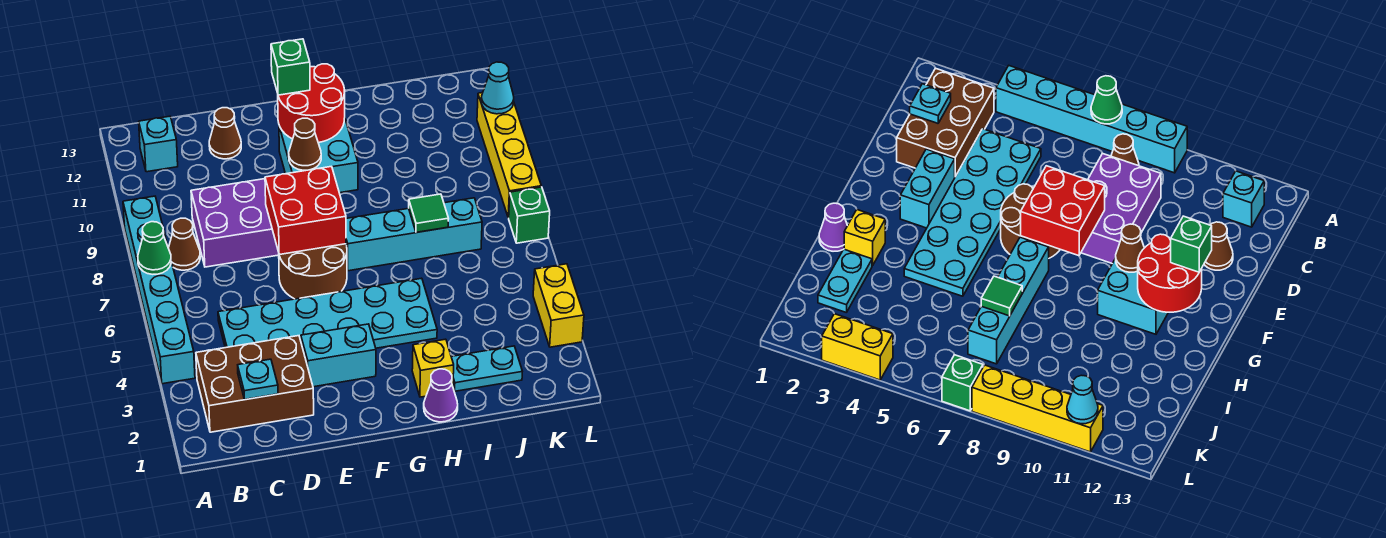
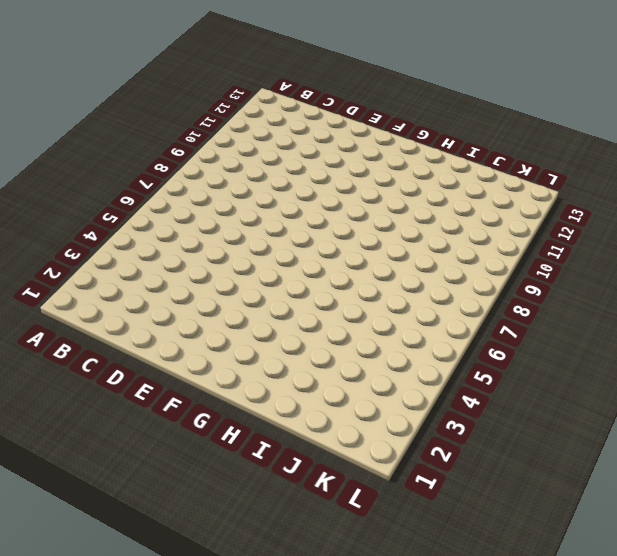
none -> cyan brick A4:A9 level 1
none -> brown brick B2:D3 level 1
none -> brown cone B8 level 1

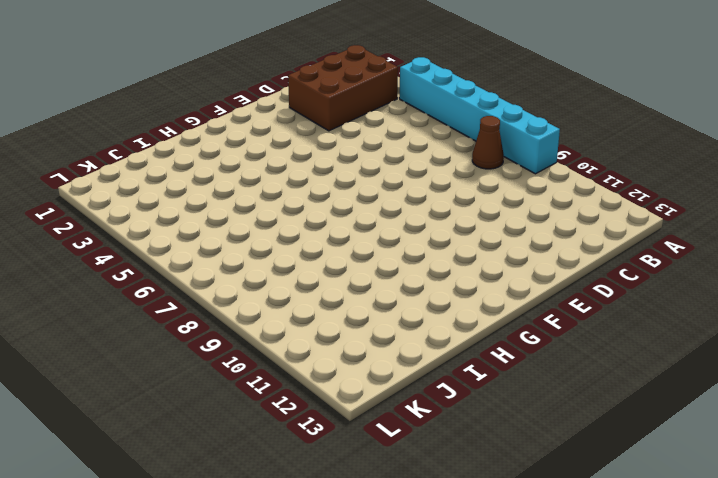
none -> cyan brick B12 level 1
none -> cyan plate C4:H5 level 1
none -> purple brick C8:E9 level 1

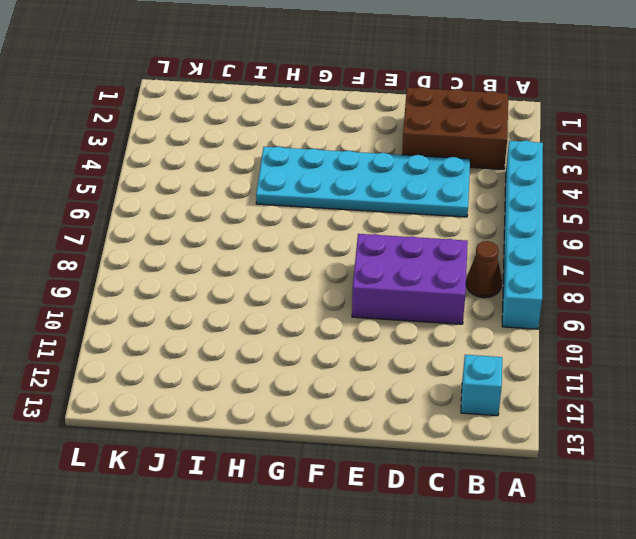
none -> brown cone D12 level 1
none -> cyan brick E3:F3 level 1
none -> brown round brick E6:F7 level 1

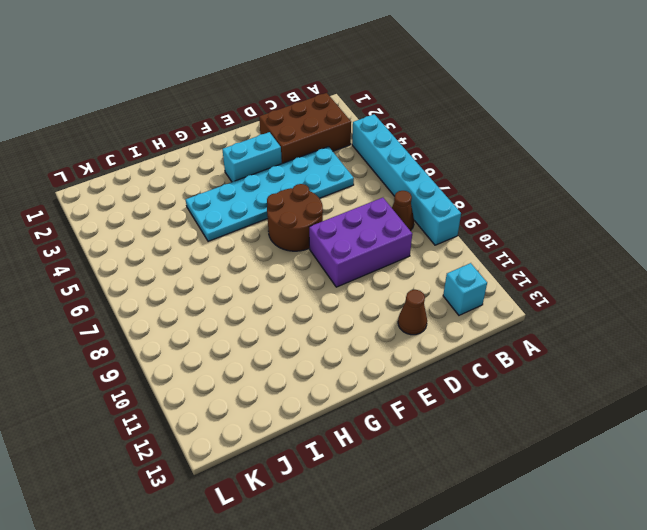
none -> cyan brick F10:G11 level 1
none -> cyan brick G7:J7 level 1
none -> purple cone H1 level 1

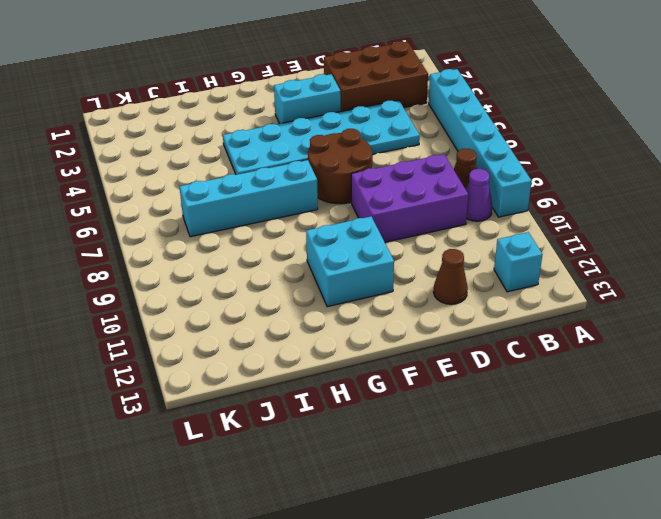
purple cone B9 level 1 -> purple cone H1 level 1
none -> yellow brick H2 level 1
none -> cyan plate I2:J2 level 1
none -> yellow brick L3:L4 level 1

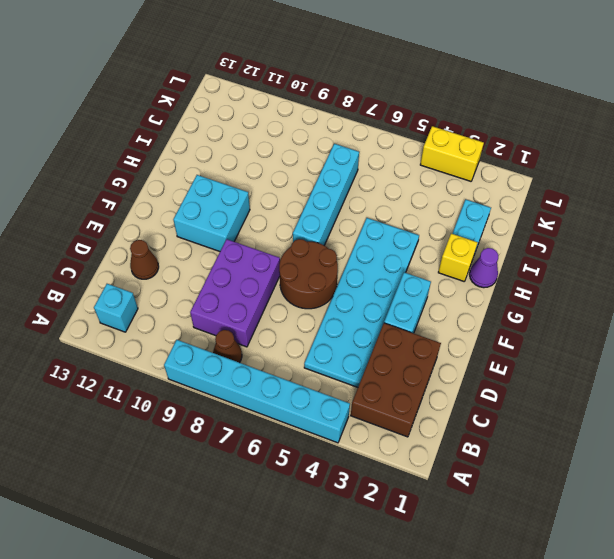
none -> green brick L7 level 1
none -> yellow brick L8:L11 level 1
none -> green cone A7 level 2

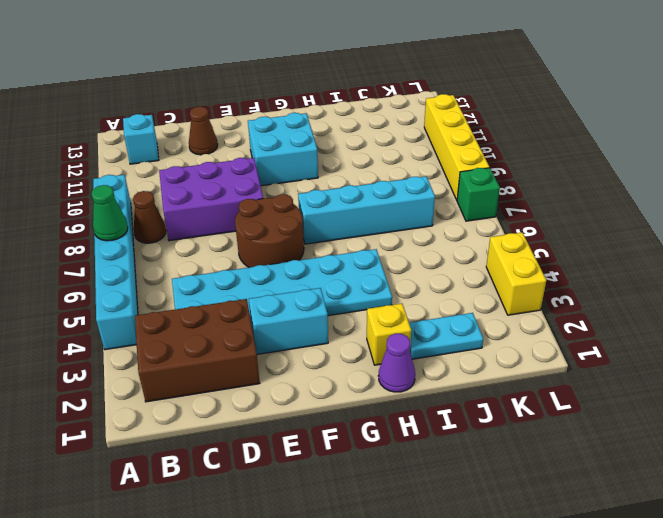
none -> cyan plate C2 level 2
none -> red brick E7:F8 level 2
none -> brown cone F10 level 2

